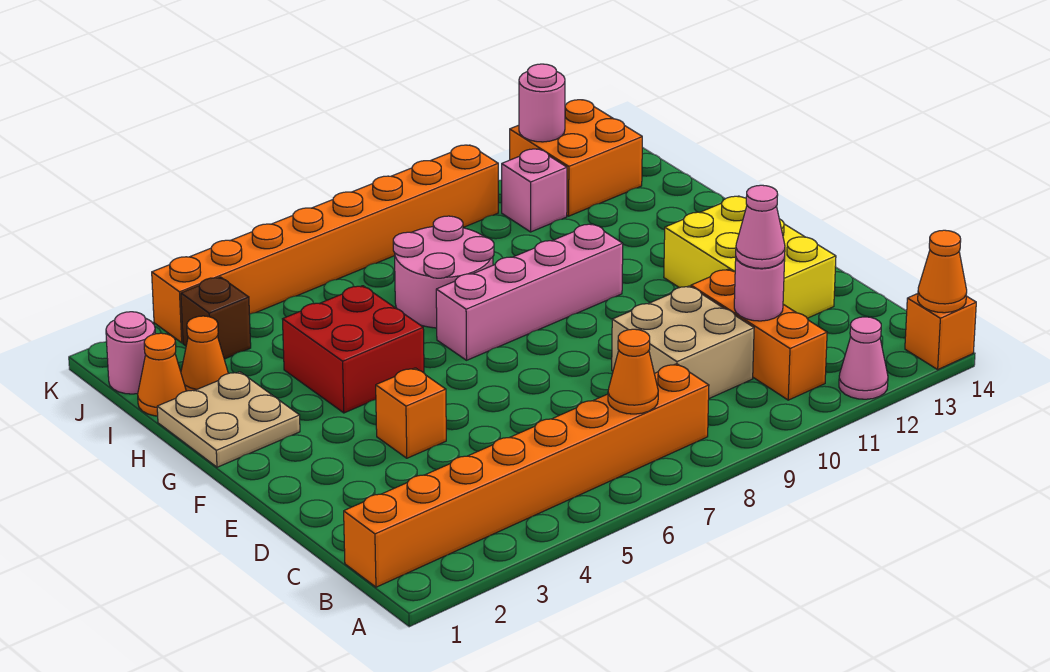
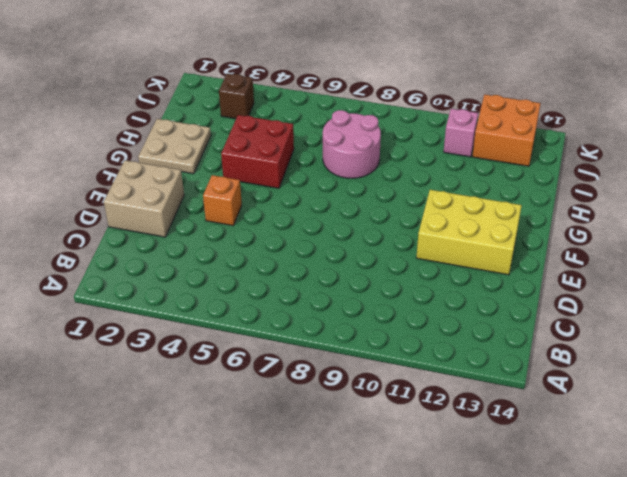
tan brick D1:E2 level 1 -> tan brick C9:D10 level 1
yellow brick E11:F13 level 1 -> yellow brick D12:F13 level 1
none -> pink cone A12 level 1
none -> orange brick A14 level 1
none -> orange brick B1:B8 level 1

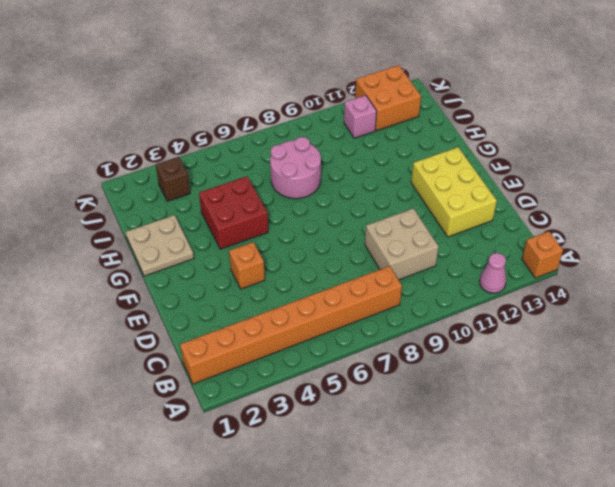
none -> orange brick B11:D11 level 1
none -> pink brick G7:G10 level 1
none -> orange cone I1 level 1

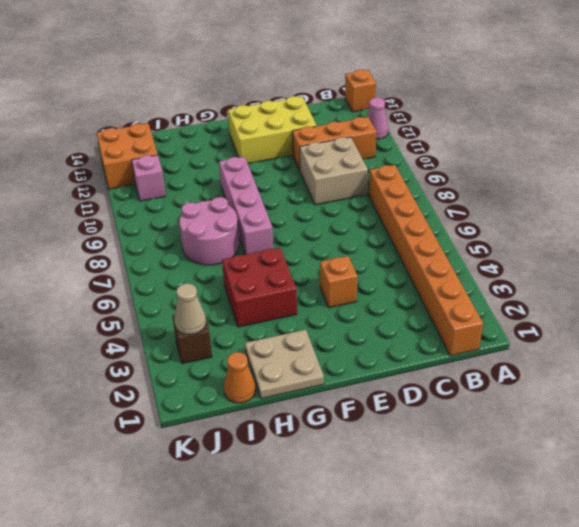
tan cone J3 level 2 -> none
none -> orange cone I2 level 1
none -> pink round brick J1 level 1
none -> orange brick K3:K10 level 1

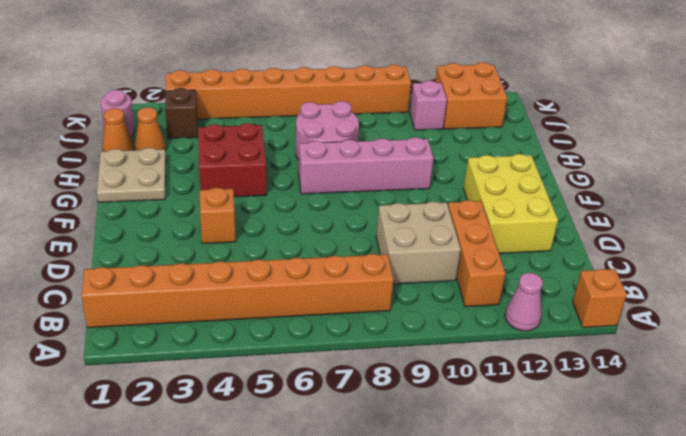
none -> orange cone A14 level 2
none -> orange cone B7 level 2
none -> pink round brick C11 level 2

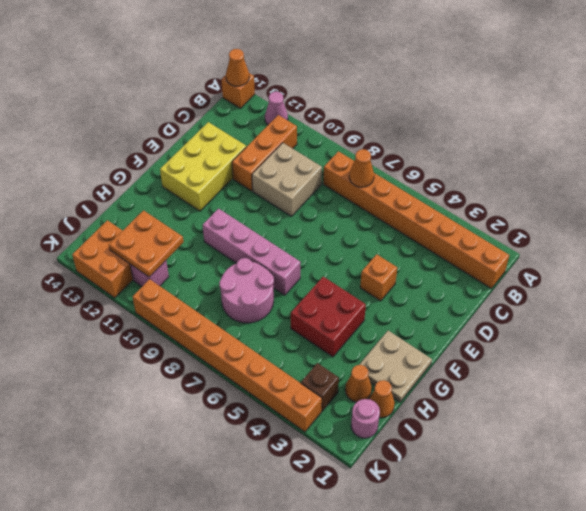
orange plate I11:J12 level 2 -> none
none -> pink round brick C11 level 2
none -> pink round brick K12 level 2
none -> pink cone C11 level 3

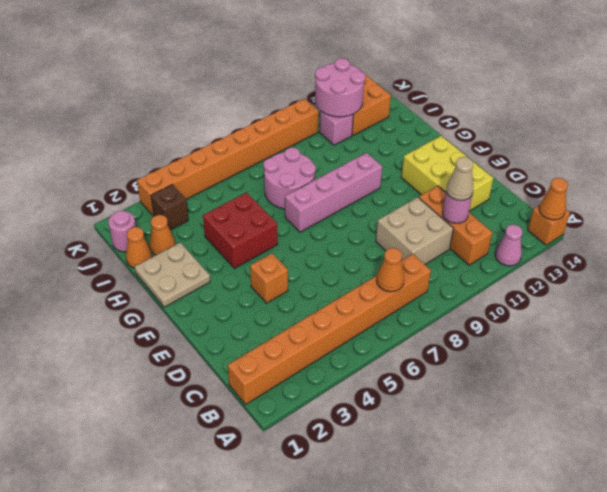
tan cone C11 level 3 -> pink cone C11 level 3
pink round brick J11:K12 level 2 -> pink round brick K12 level 2

